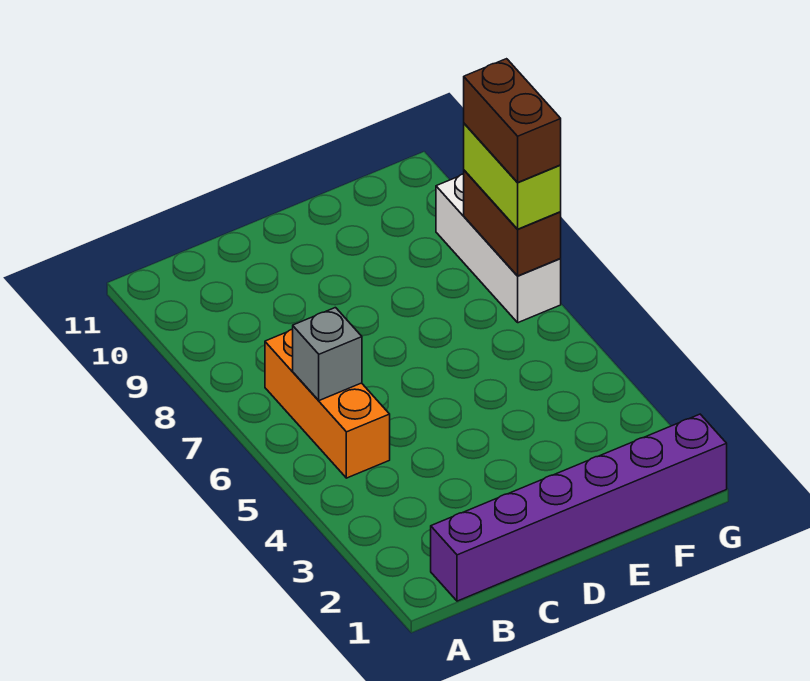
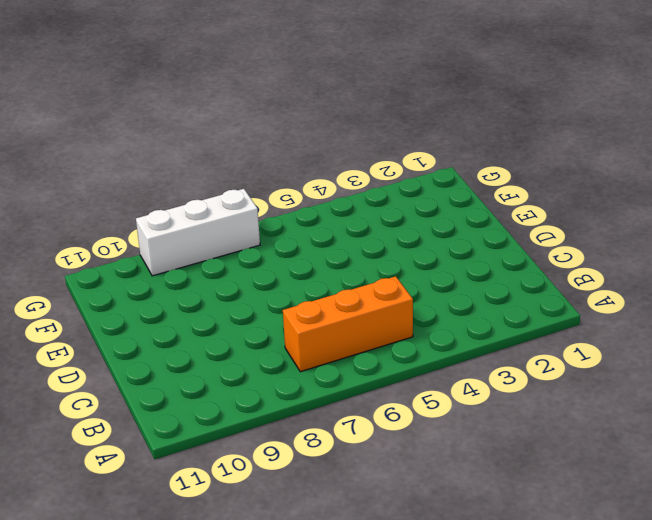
none -> purple brick B1:G1 level 1
none -> grey brick B6 level 2

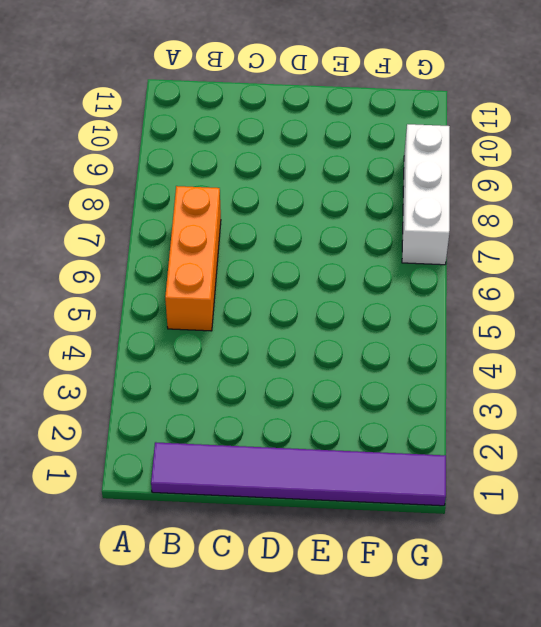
purple tile B1:G1 level 1 -> purple brick B1:G1 level 1
none -> grey brick B6 level 2
none -> brown brick G7:G8 level 2

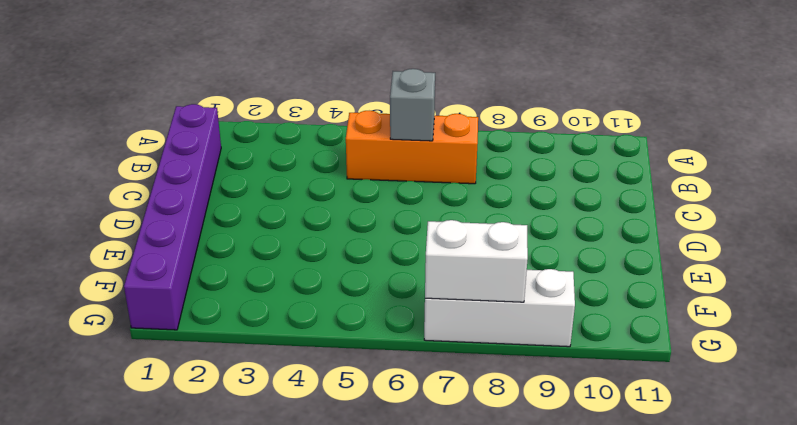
white brick G7:G8 level 2 -> brown brick G7:G8 level 2
none -> lime brick G7:G8 level 3
none -> brown brick G7:G8 level 4

